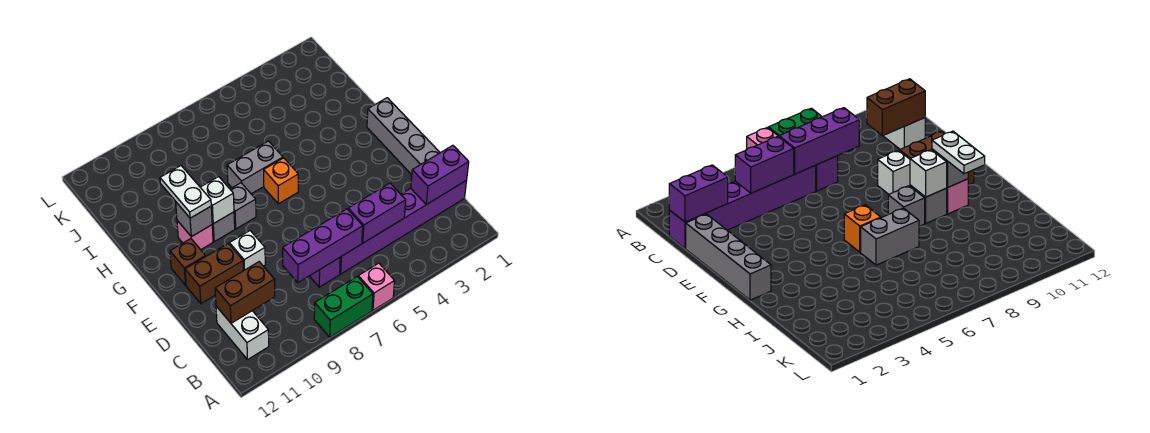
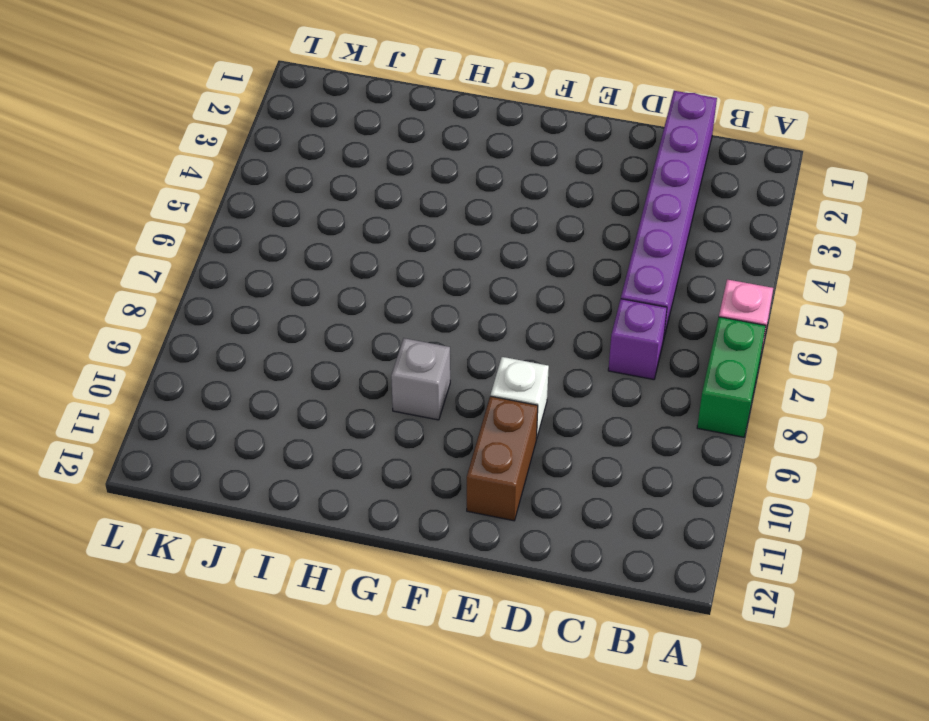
none -> white brick B11:C11 level 1
none -> grey brick D1:G1 level 1
none -> brown brick F11 level 1

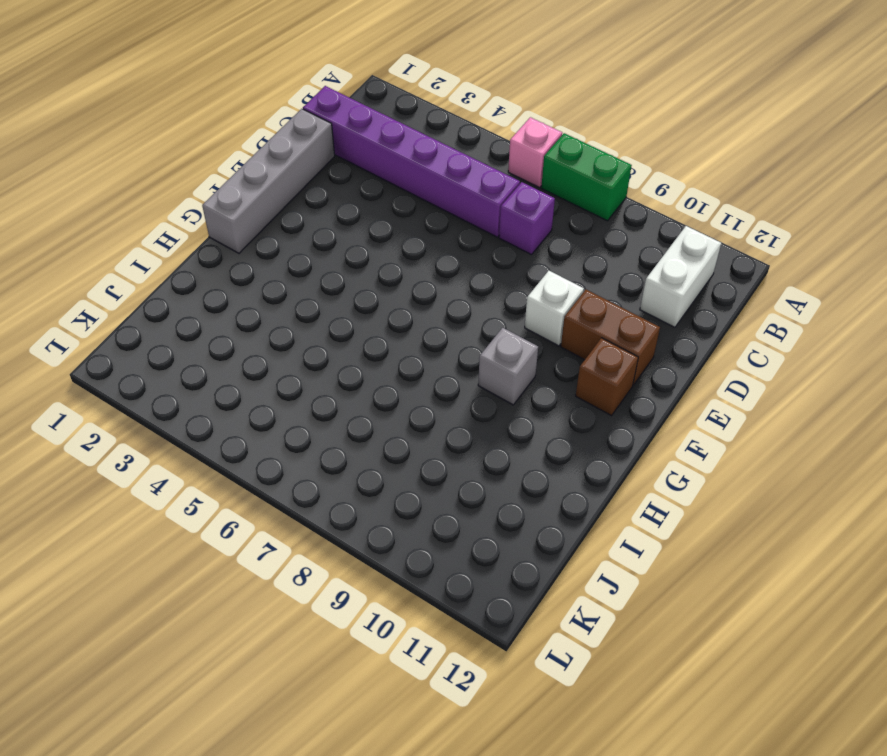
none -> orange brick G6 level 1
none -> grey brick G8 level 1
none -> pink brick G10 level 1

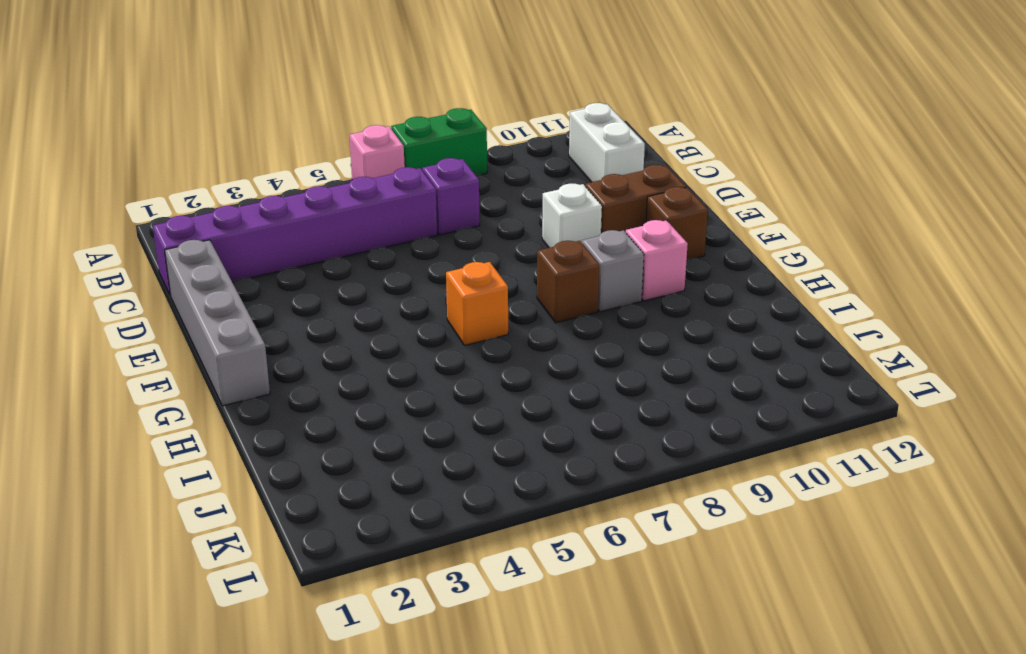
brown brick G8 level 1 -> grey brick G8 level 1
none -> grey brick H6:H7 level 1
none -> purple brick C1:C2 level 2
none -> purple brick C4:C5 level 2

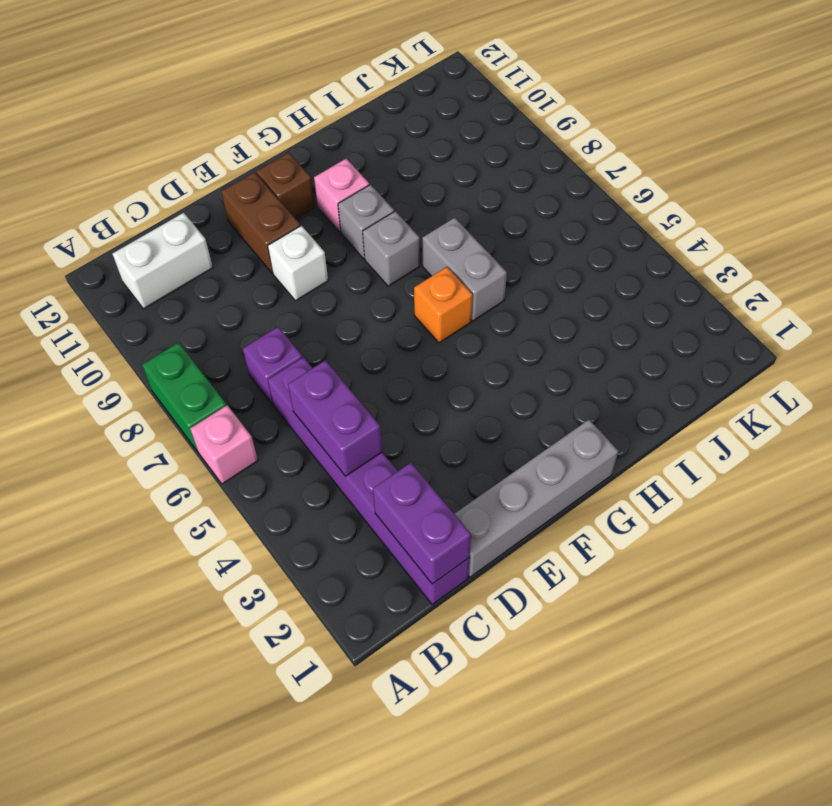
none -> purple brick C6:C8 level 2
none -> brown brick C10:C11 level 2
none -> white brick G9 level 2

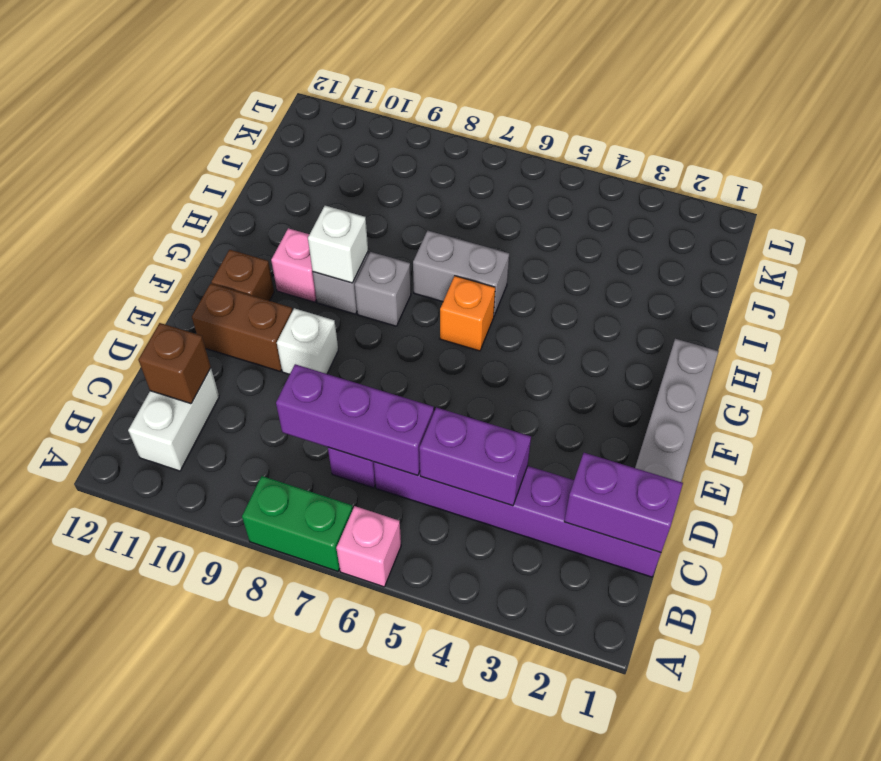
brown brick C11 level 2 -> brown brick C10:C11 level 2
none -> grey brick G10 level 2
none -> white plate G10:H10 level 3

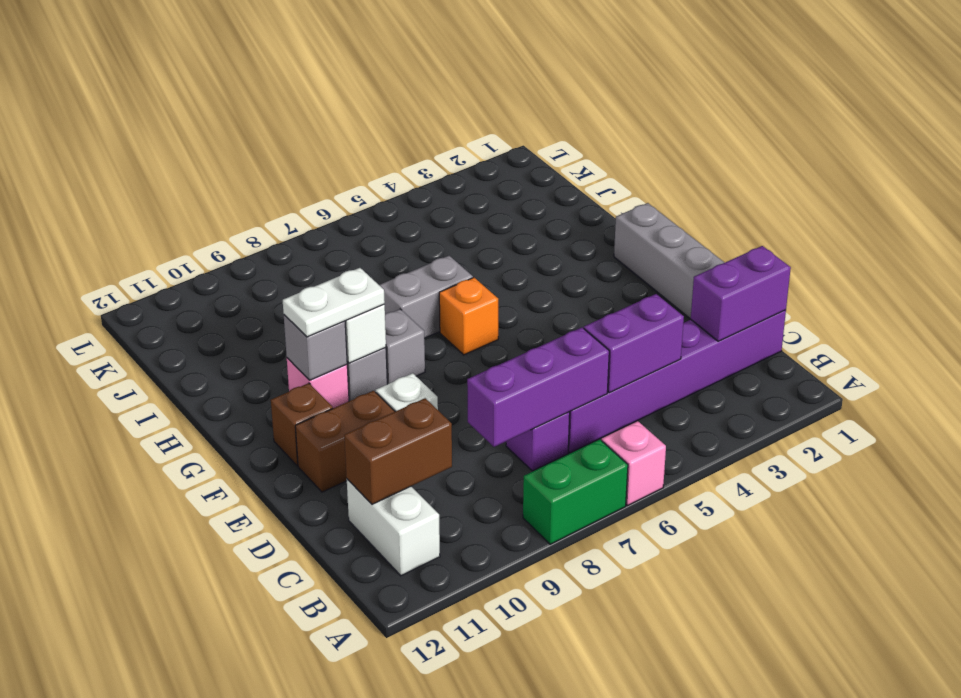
white plate G9:G10 level 3 -> white plate G10:H10 level 3

